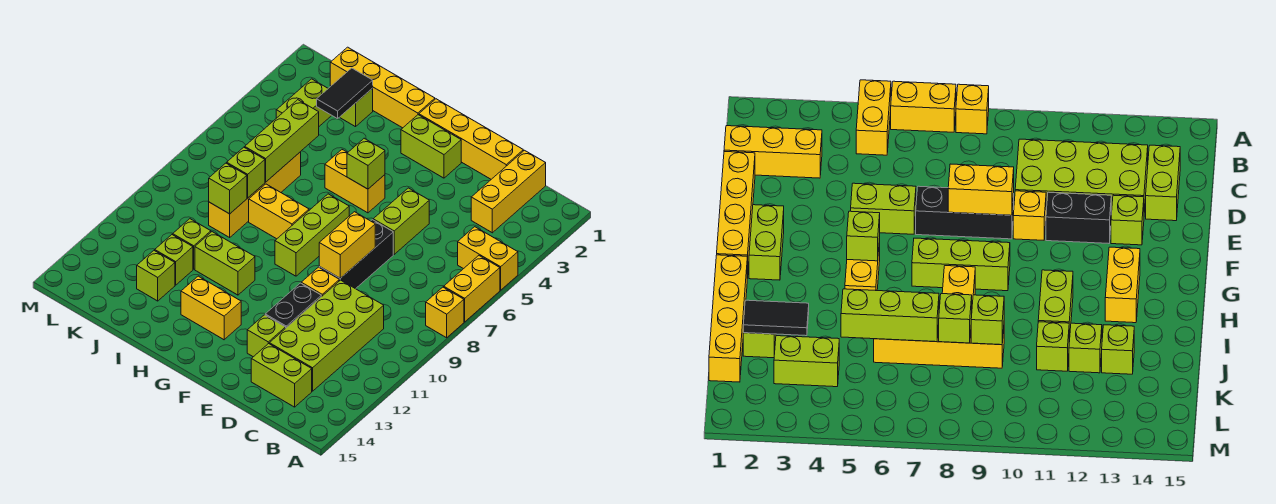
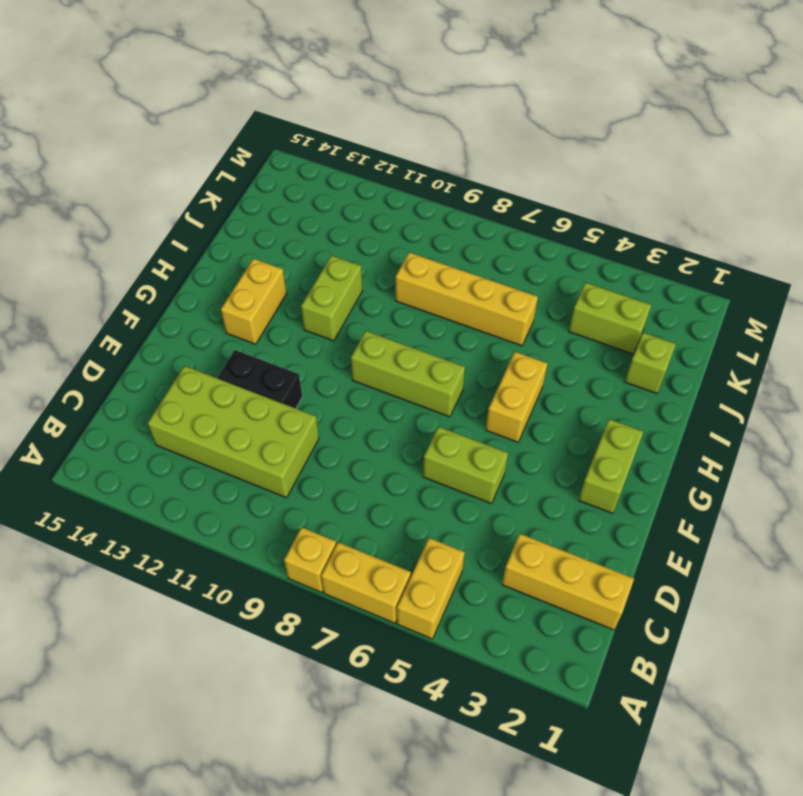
none -> lime brick C14:D14 level 1
none -> yellow brick D1:G1 level 1
none -> black brick E7:E9 level 1
none -> yellow brick E10 level 1

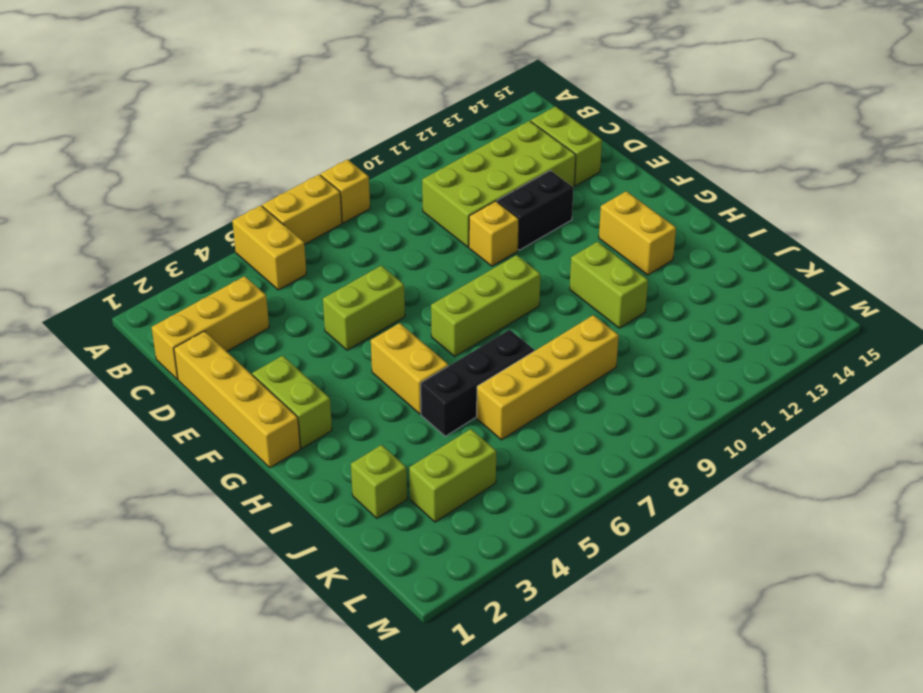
black brick I5:I7 level 1 -> black brick E7:E9 level 1
none -> lime brick E13 level 1
none -> yellow brick H1:K1 level 1
none -> yellow brick H8:I8 level 1
none -> lime brick J11 level 1

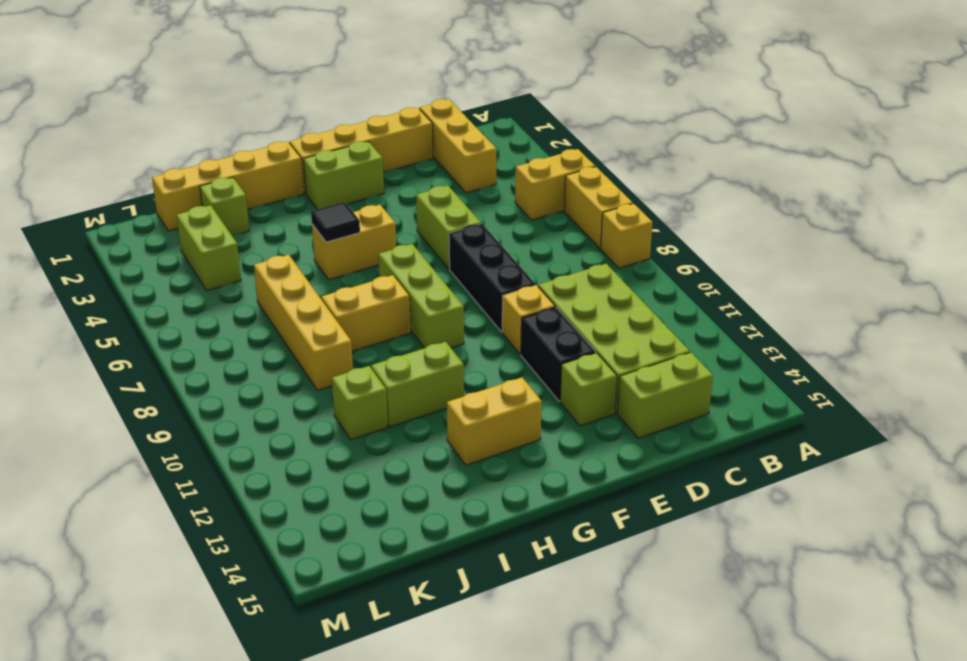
black tile H5 level 2 -> none
none -> lime brick J12 level 1
none -> lime brick J13 level 1
none -> yellow brick E8:E9 level 2
none -> lime brick G5 level 2

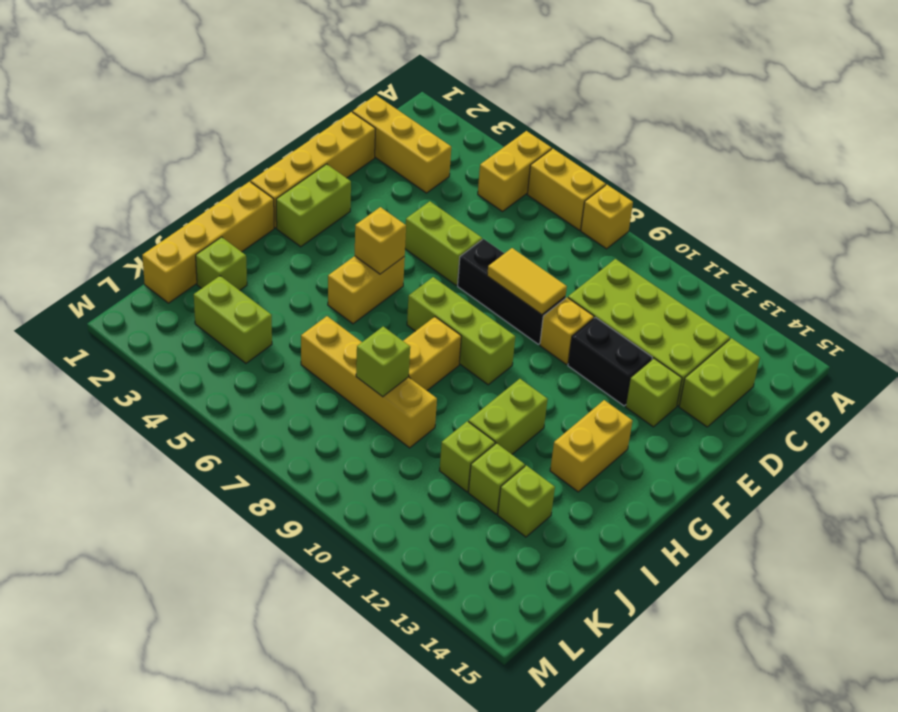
yellow tile E8:E9 level 2 -> yellow brick E8:E9 level 2
yellow brick G5 level 2 -> lime brick G5 level 2
none -> black tile J2:J3 level 2
none -> lime brick J5:J7 level 2
none -> lime brick J9 level 2

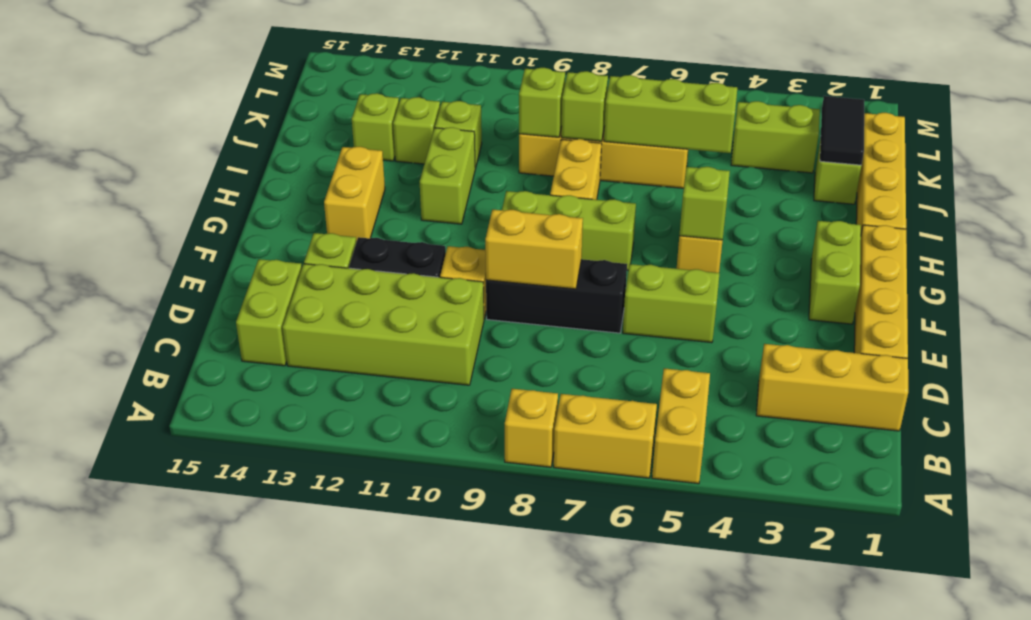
black tile J2:K2 level 2 -> black tile J2:J3 level 2

